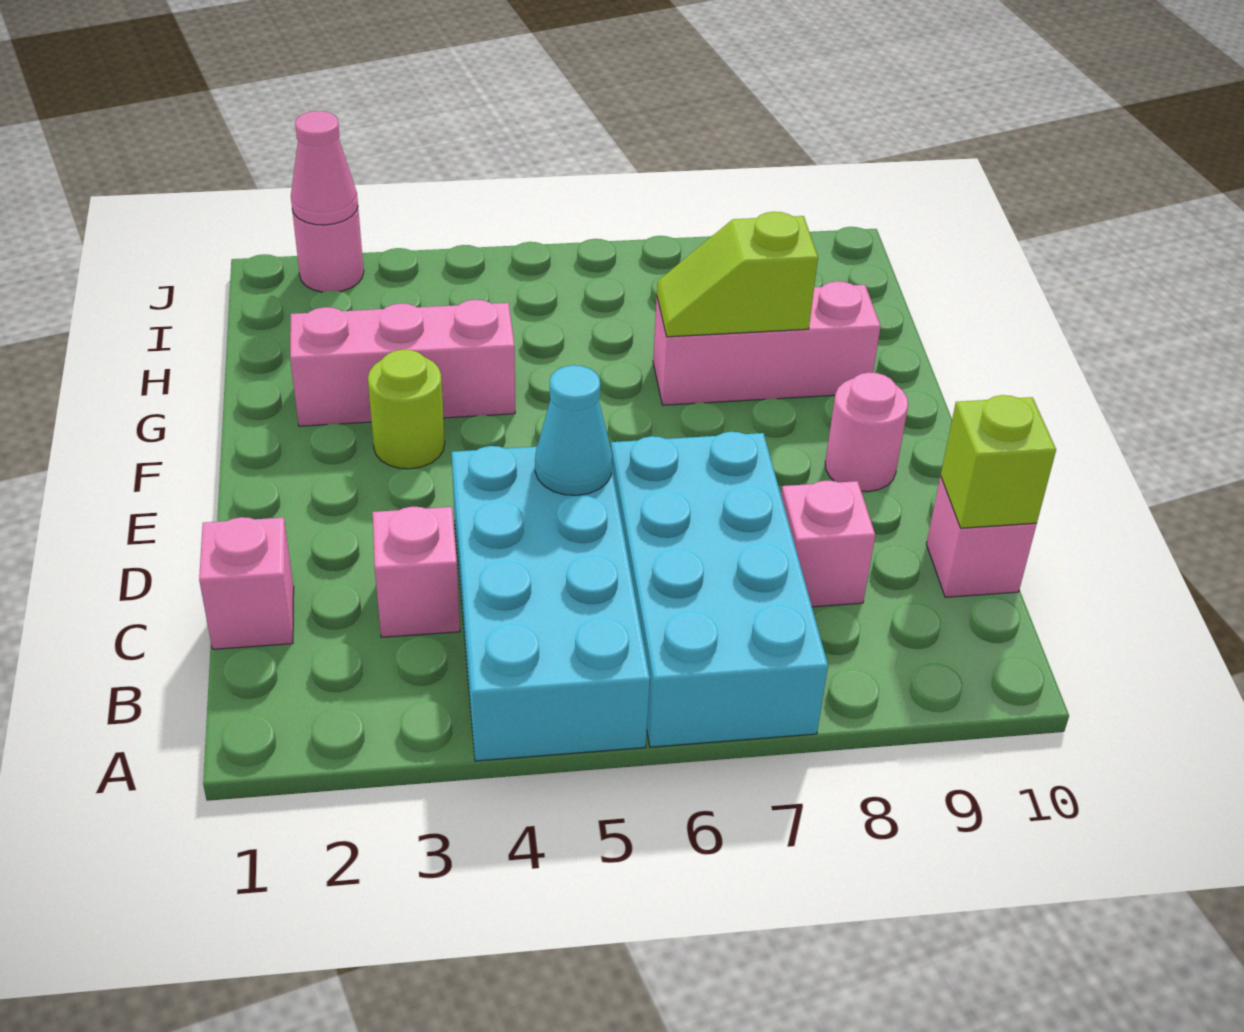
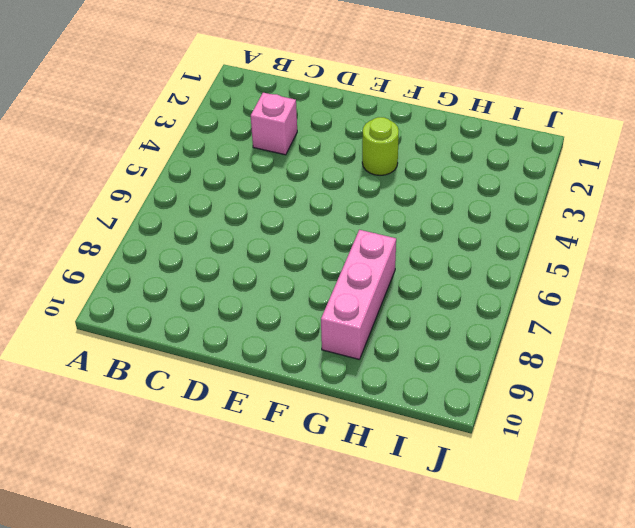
none -> cyan brick A4:D5 level 1
none -> cyan brick A6:D7 level 1
none -> pink brick C1 level 1

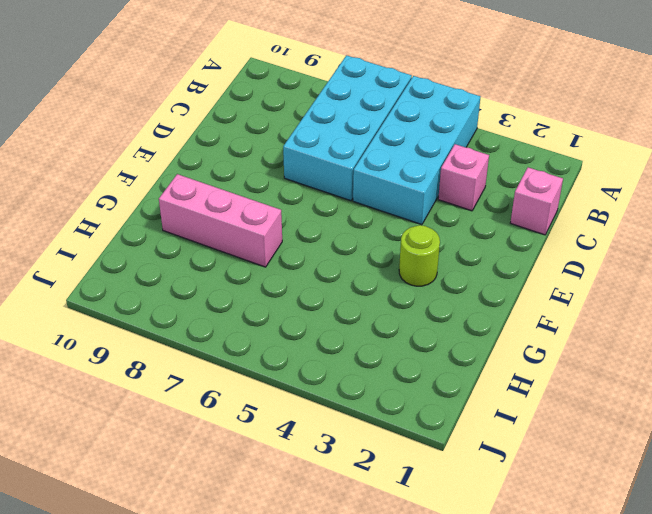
none -> pink brick C8 level 1
none -> pink brick C10 level 1
none -> pink round brick E9 level 1

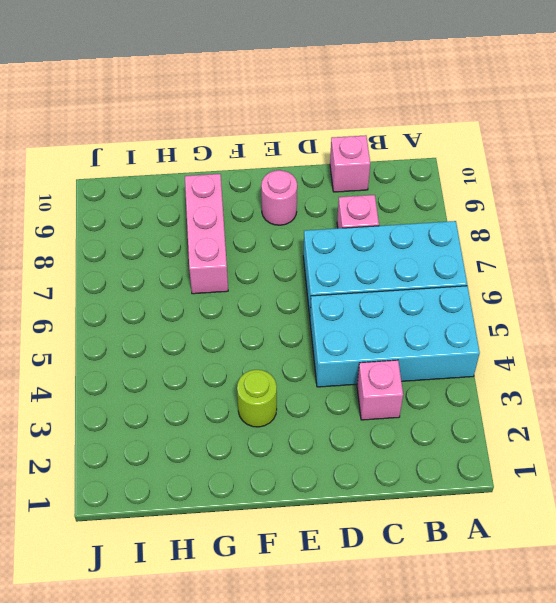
none -> pink brick C1 level 1
none -> pink brick G2:G4 level 1
none -> pink round brick J2 level 1

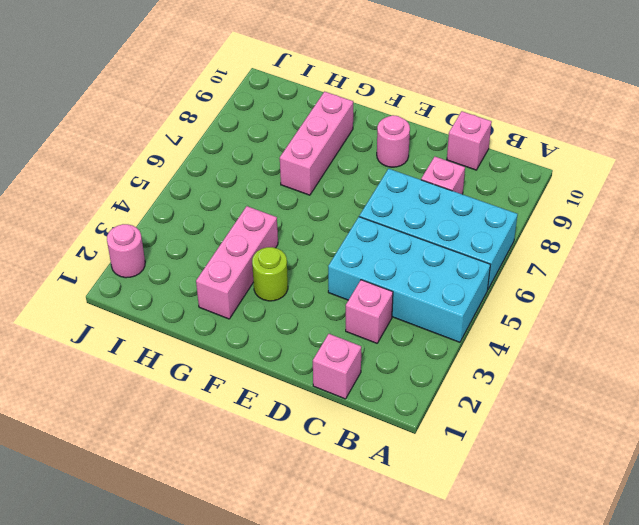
none -> lime brick C10 level 2
none -> cyan cone D5 level 2
none -> lime slope G7:G8 level 2 top 8

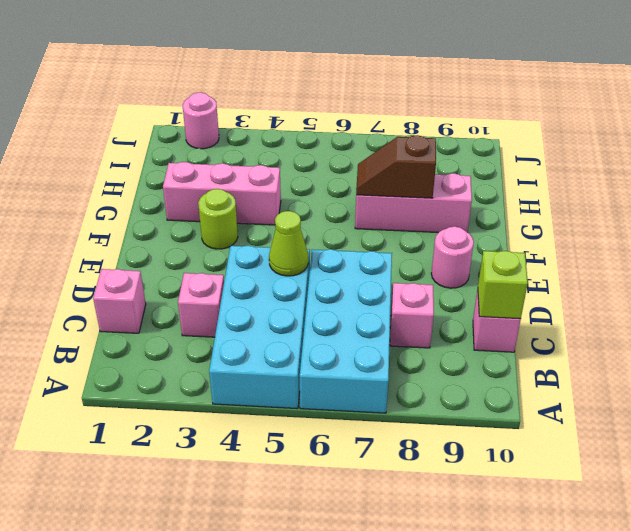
lime cone D5 level 2 -> cyan cone D5 level 2
brown slope G7:G8 level 2 top 8 -> lime slope G7:G8 level 2 top 8
none -> pink cone J2 level 2

